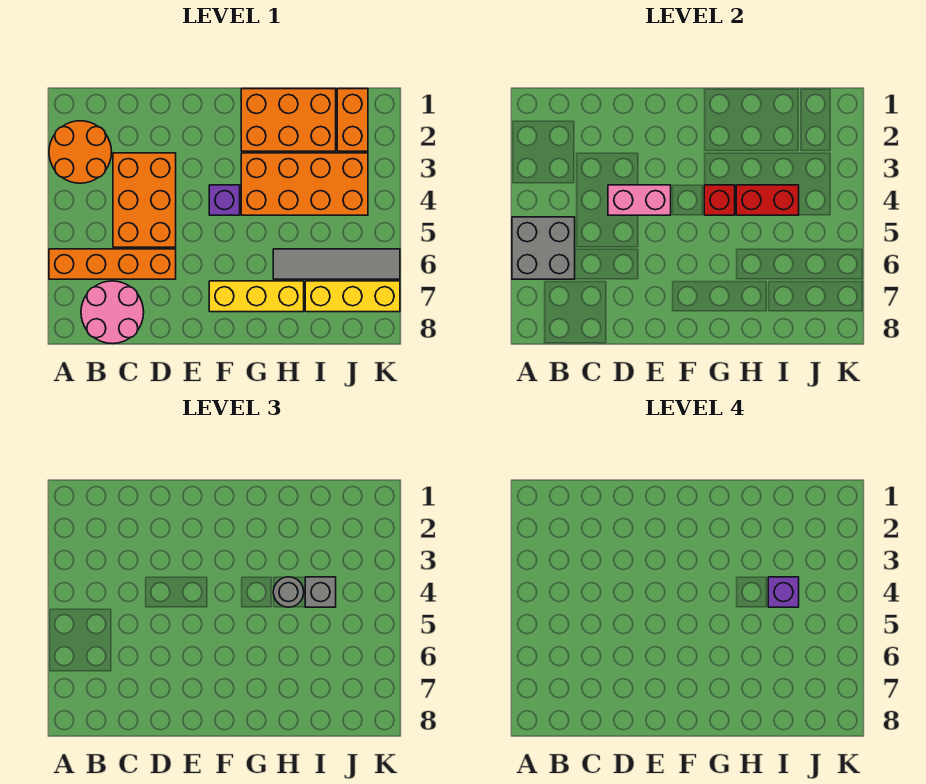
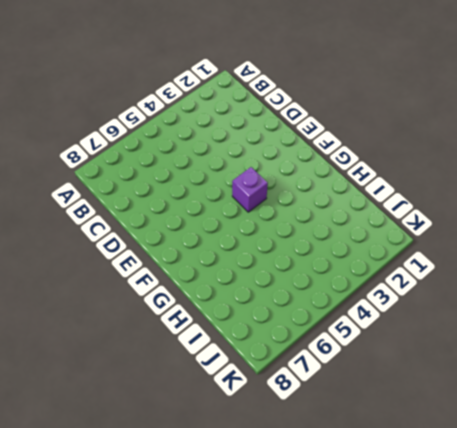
none -> orange round brick A2:B3 level 1
none -> orange brick A6:D6 level 1
none -> pink round brick B7:C8 level 1

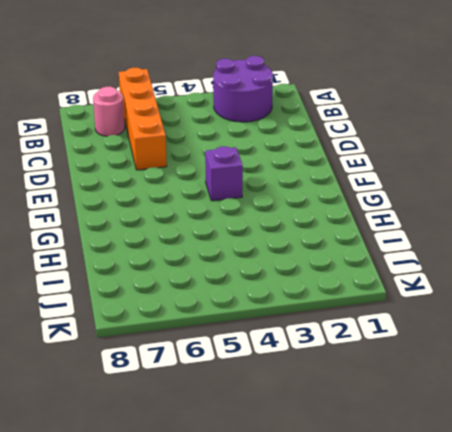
purple round brick A2:B3 level 1 -> orange round brick A2:B3 level 1
pink round brick B7 level 1 -> pink round brick B7:C8 level 1
none -> orange brick C3:D5 level 1
none -> yellow brick F7:H7 level 1
none -> orange brick G1:I2 level 1

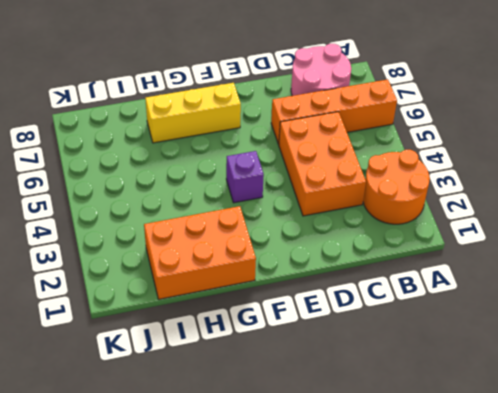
none -> orange brick G3:J4 level 1
none -> grey tile H6:K6 level 1
none -> yellow brick I7:K7 level 1

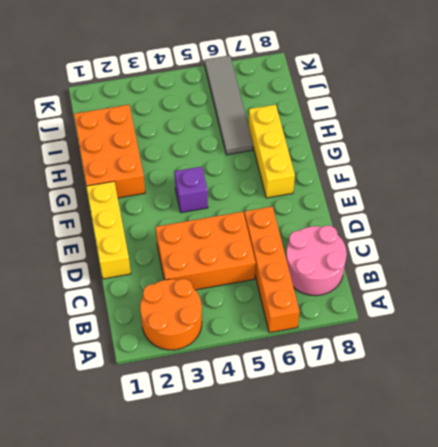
yellow brick D1:F1 level 1 -> yellow brick I7:K7 level 1
none -> orange brick G3:J4 level 1
none -> orange brick J1:J2 level 1
none -> grey brick A5:B6 level 2

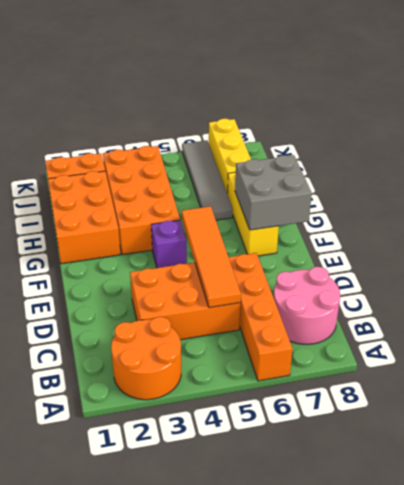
orange tile C5:F5 level 2 -> none
grey brick F7:G8 level 2 -> grey brick A5:B6 level 2
none -> pink brick D4:E4 level 2
none -> red brick G4 level 2
none -> red brick H4:I4 level 2

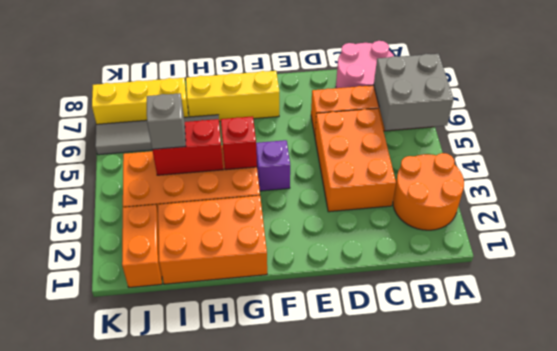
none -> pink brick D4:E4 level 2
none -> grey round brick H4 level 3
none -> purple brick I4 level 4

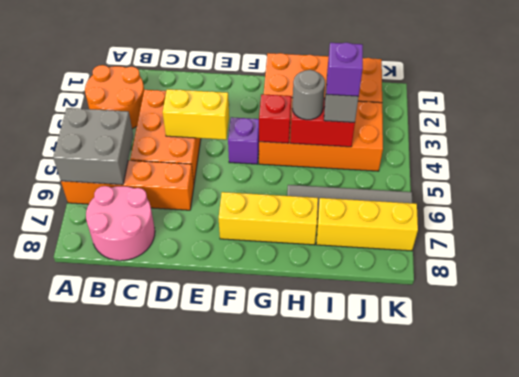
yellow brick D4:E4 level 2 -> pink brick D4:E4 level 2

